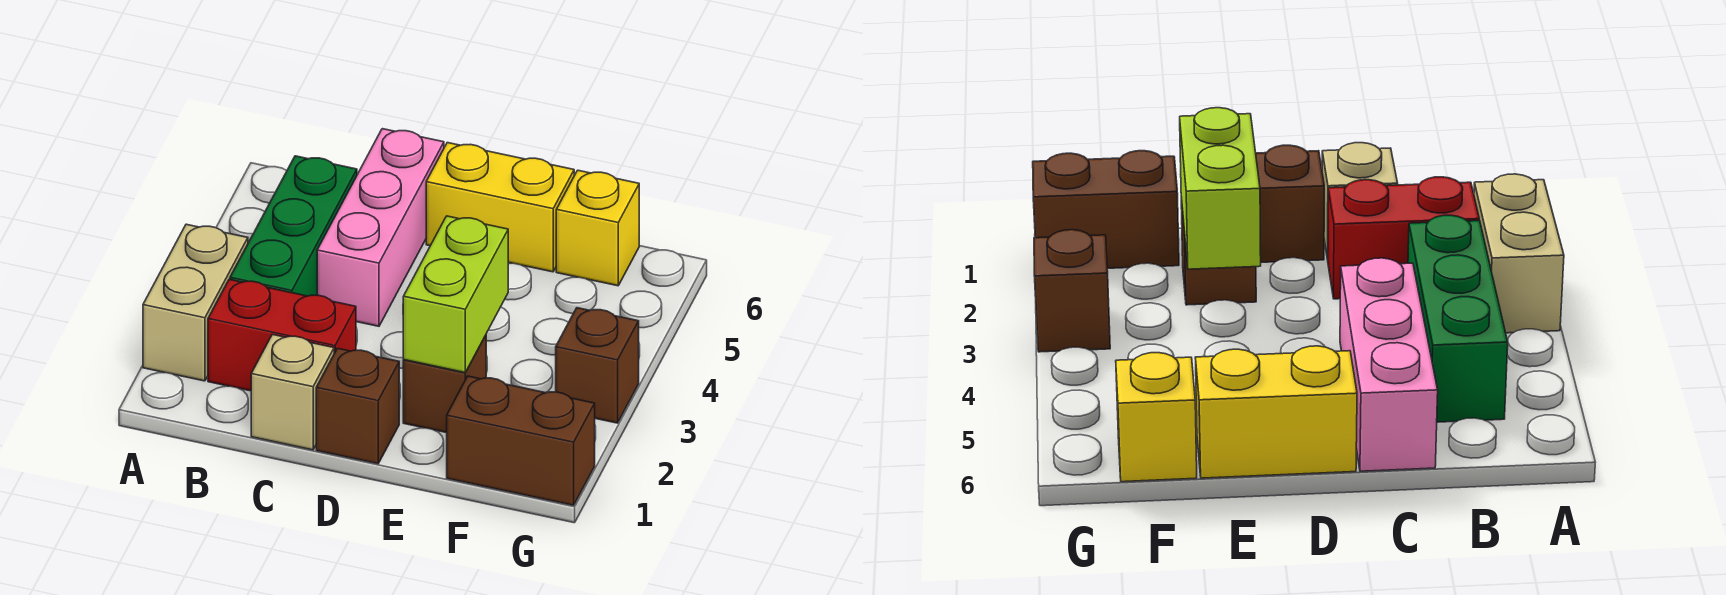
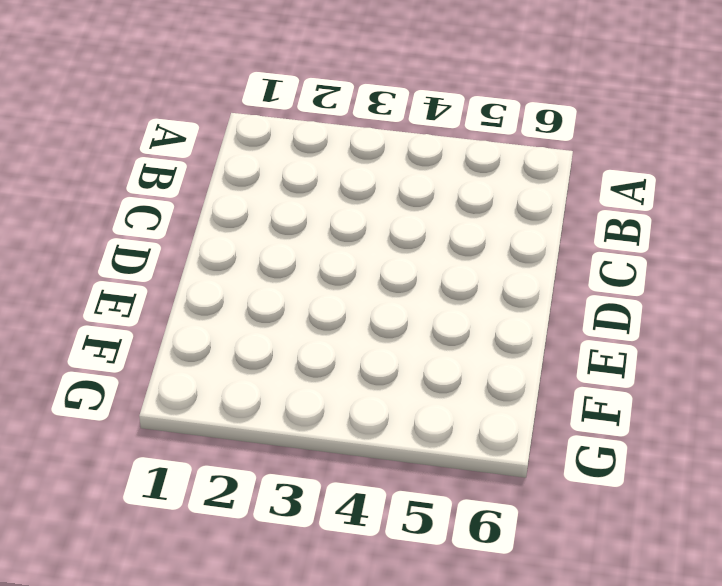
none -> tan brick A2:A3 level 1
none -> red brick B2:C2 level 1
none -> green brick B3:B5 level 1

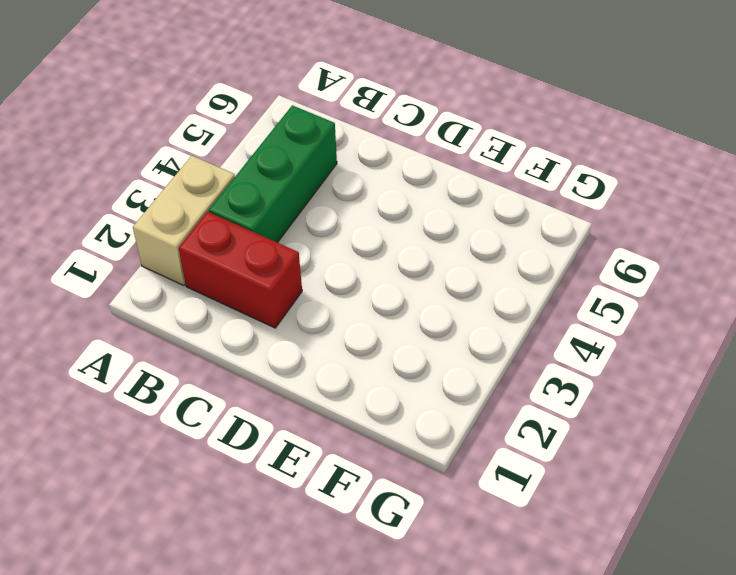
none -> tan brick C1 level 1
none -> pink brick C4:C6 level 1
none -> brown brick D1 level 1

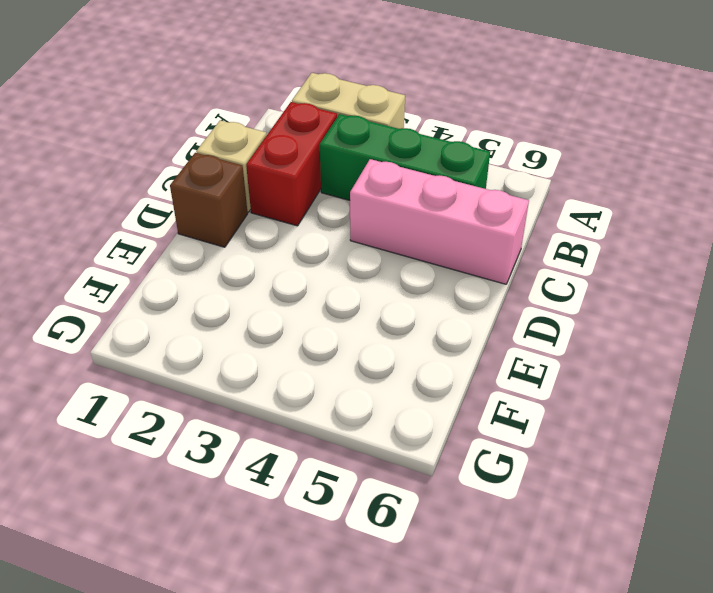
none -> yellow brick D6:E6 level 1
none -> brown brick E2 level 1
none -> brown brick F1:G1 level 1

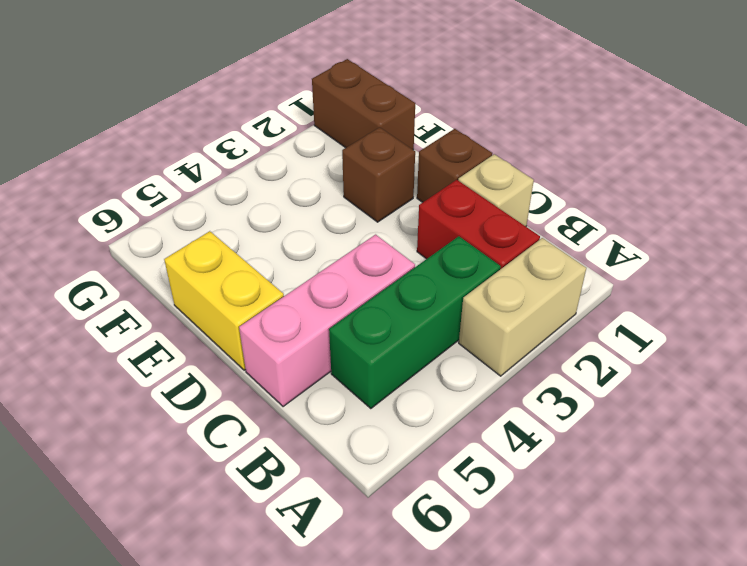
none -> yellow brick F6 level 1
none -> brown brick G3 level 1
none -> lime brick E2:E3 level 2

